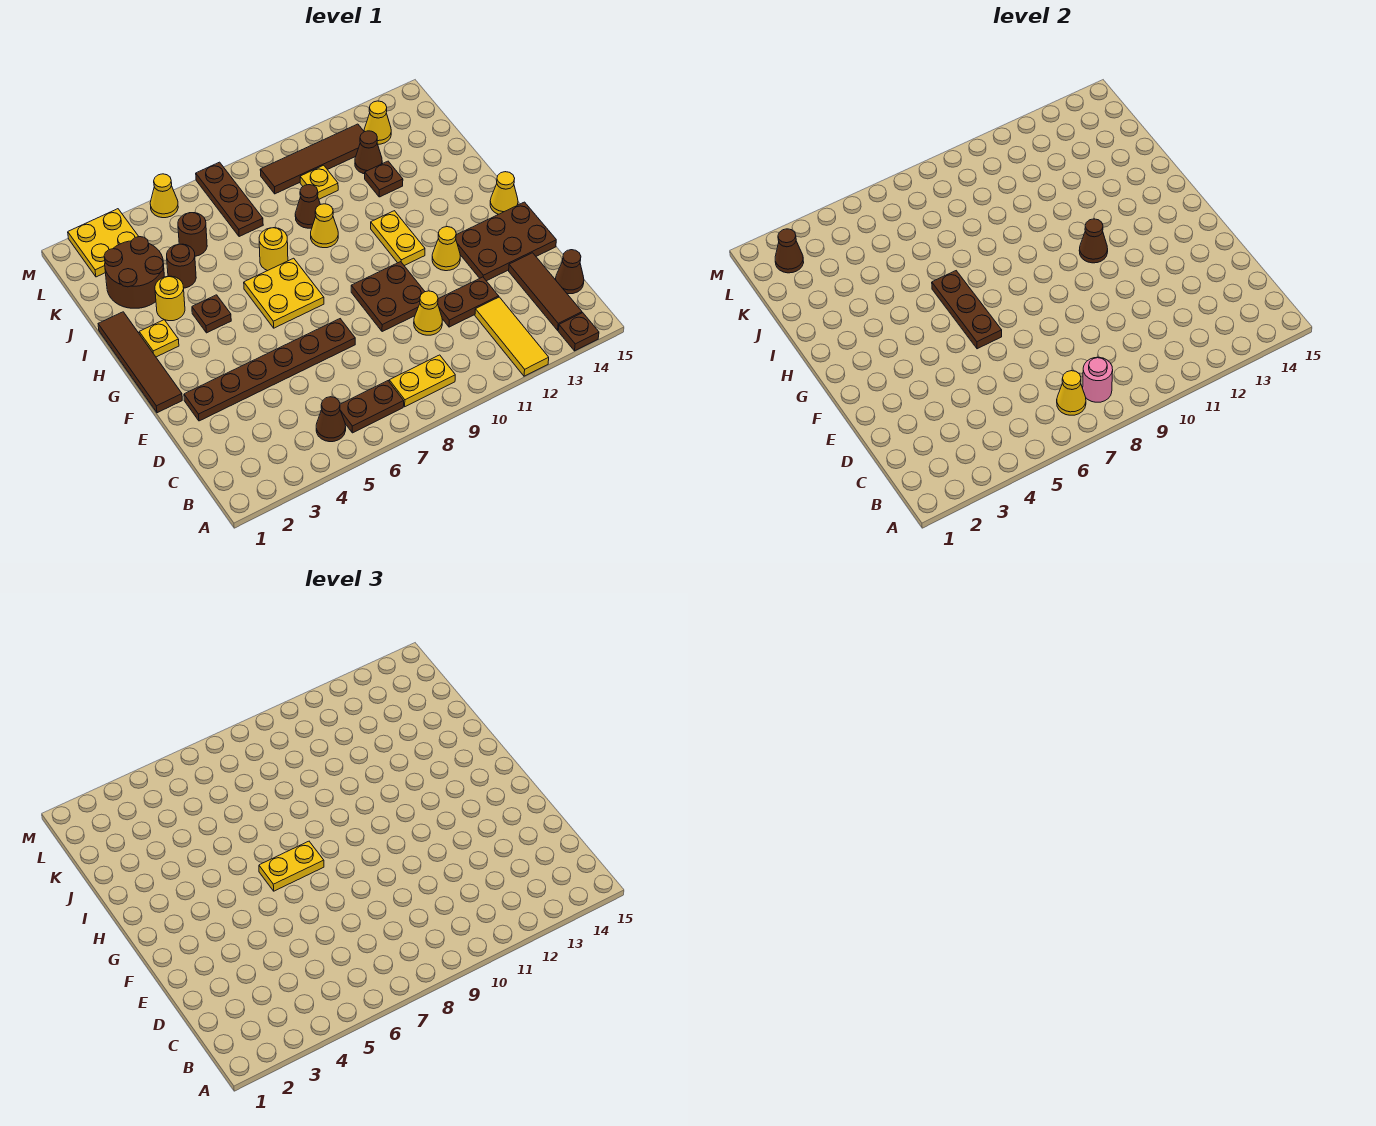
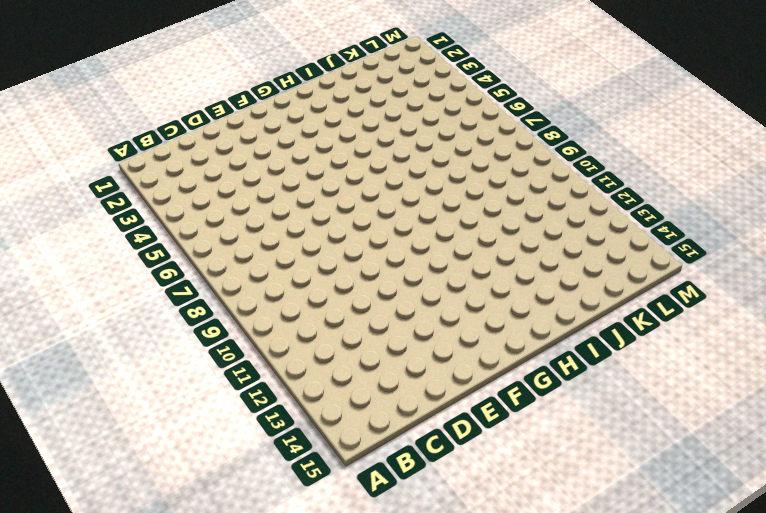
none -> yellow tile A12:C12 level 1
none -> brown plate A14 level 1
none -> brown cone B5 level 1
none -> brown plate B6:B7 level 1

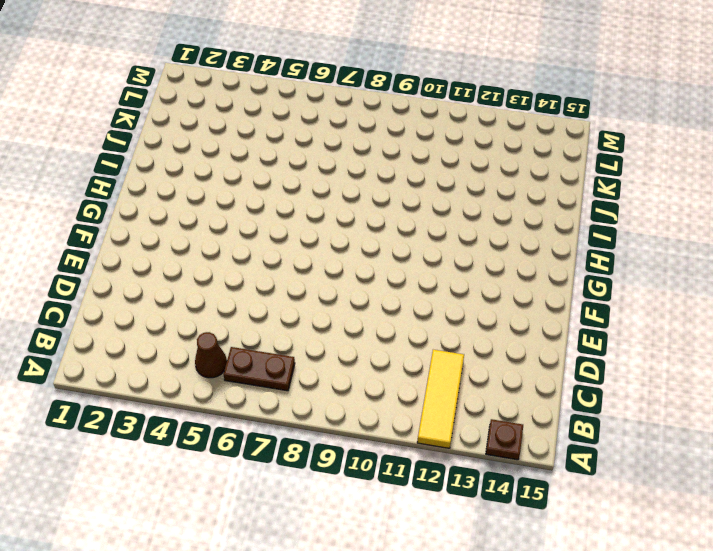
none -> yellow plate B8:B9 level 1
none -> brown tile B14:D14 level 1
none -> brown cone C15 level 1
none -> yellow cone D10 level 1

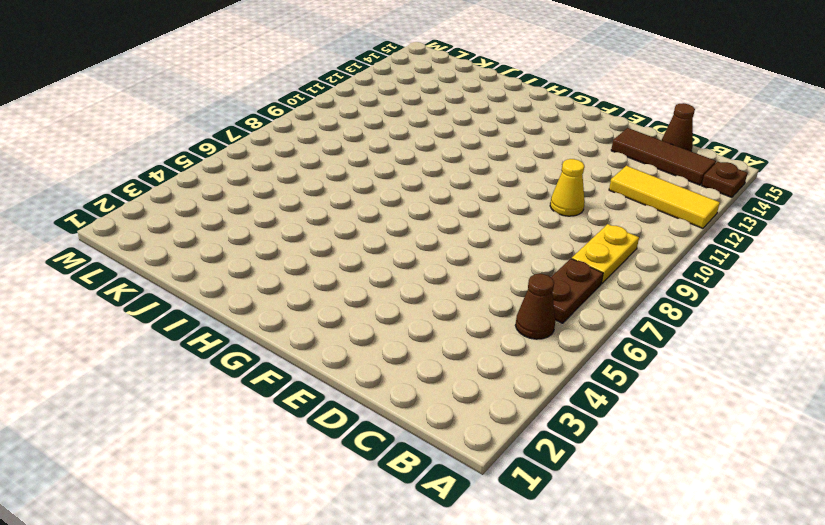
none -> brown plate D11:D12 level 1
none -> brown plate E2:E7 level 1
none -> brown plate E9:F10 level 1
none -> brown plate E13:F15 level 1

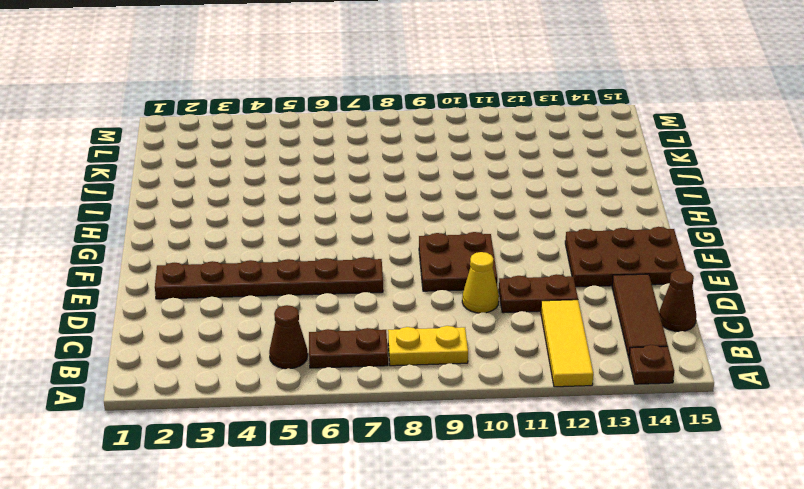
none -> brown tile F1:I1 level 1
none -> yellow cone F12 level 1
none -> yellow plate G6:H7 level 1
none -> yellow plate G11:H11 level 1

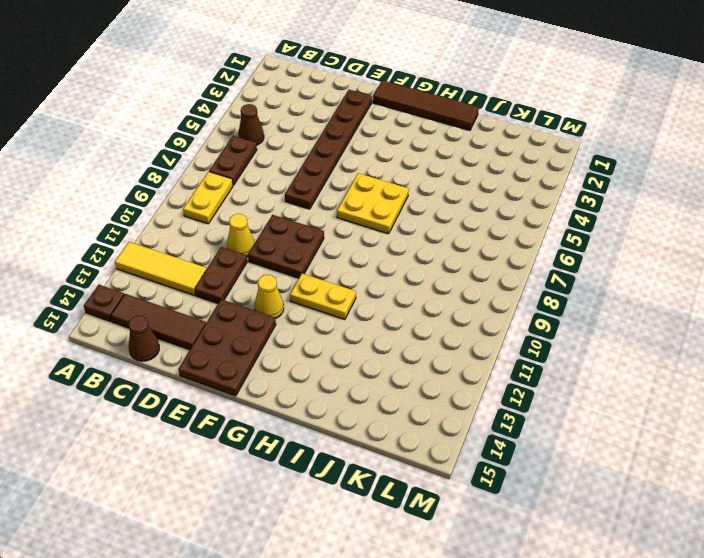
none -> yellow cone G15 level 1
none -> yellow plate H2 level 1
none -> brown plate H4 level 1
none -> yellow round brick I3 level 1

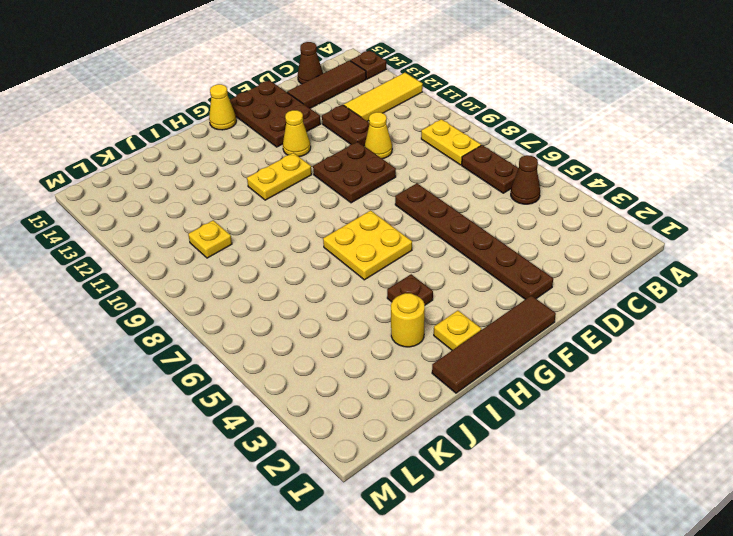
none -> yellow round brick I7 level 1
none -> yellow cone I9 level 1
none -> brown round brick J2:K3 level 1
none -> brown round brick J4 level 1

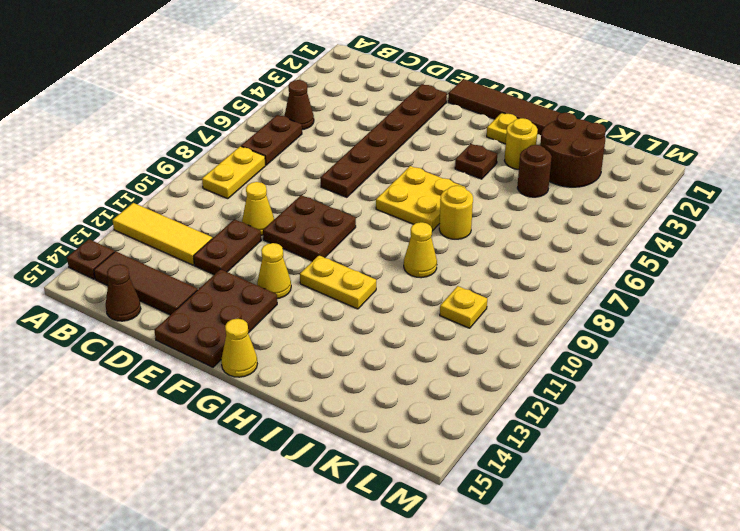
none -> brown cone J9 level 1
none -> brown plate J12 level 1
none -> brown round brick K5 level 1
none -> brown plate K7:M7 level 1

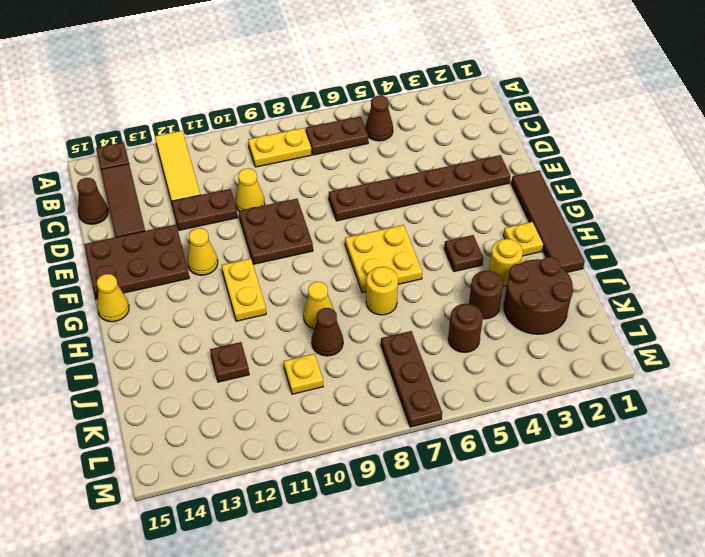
none -> brown cone K12 level 1
none -> yellow plate L2:M3 level 1
none -> brown tile L9:L12 level 1
none -> yellow cone L13 level 1

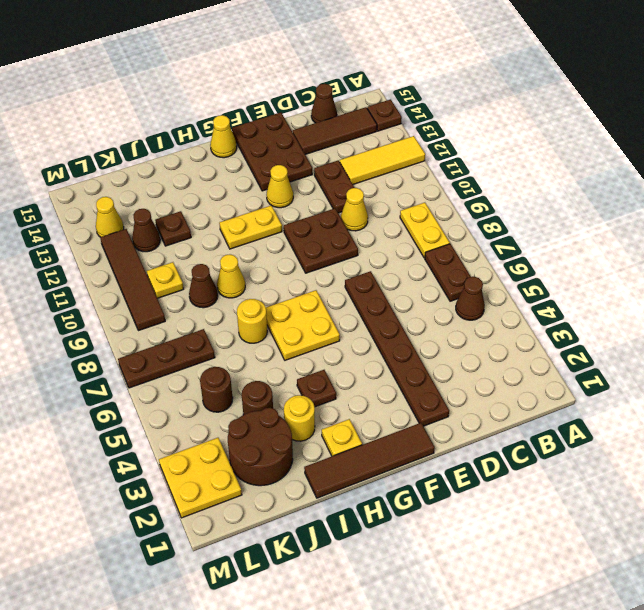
none -> yellow cone M5 level 1
none -> yellow cone B7 level 2
none -> pink round brick B8 level 2
none -> brown plate F6:H6 level 2

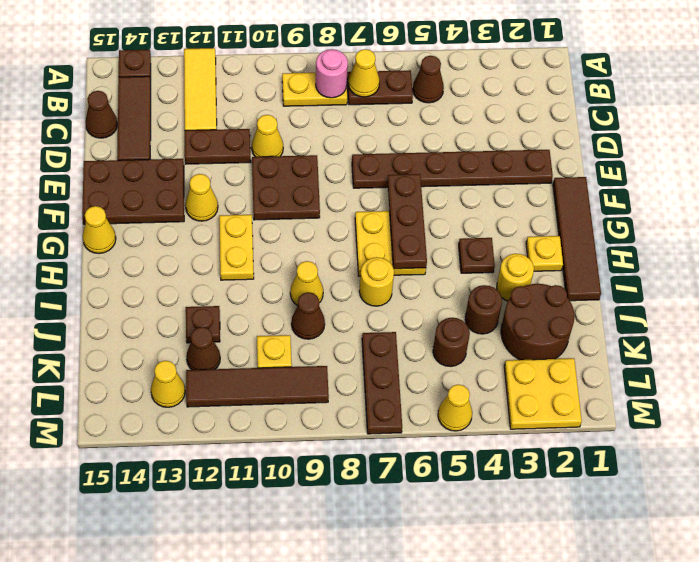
none -> brown cone G11 level 2
none -> brown cone L2 level 2
none -> yellow plate G6:G7 level 3

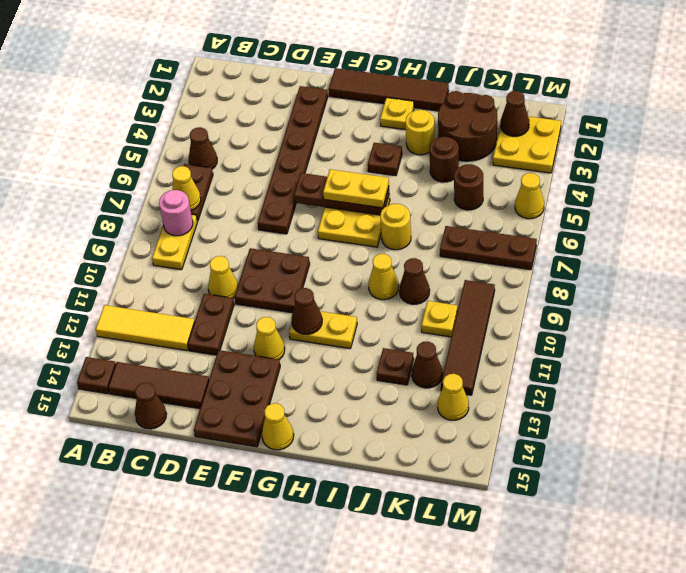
yellow plate G6:H6 level 3 -> yellow plate G6:G7 level 3

